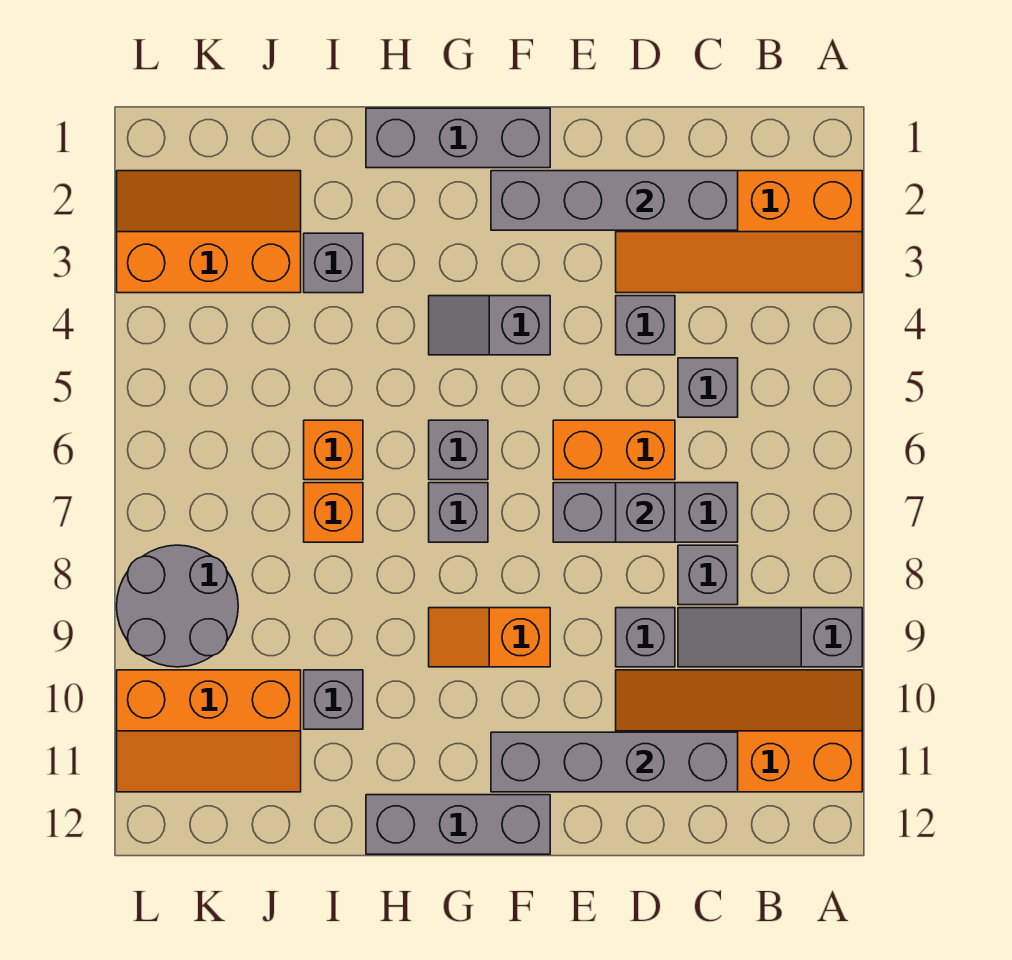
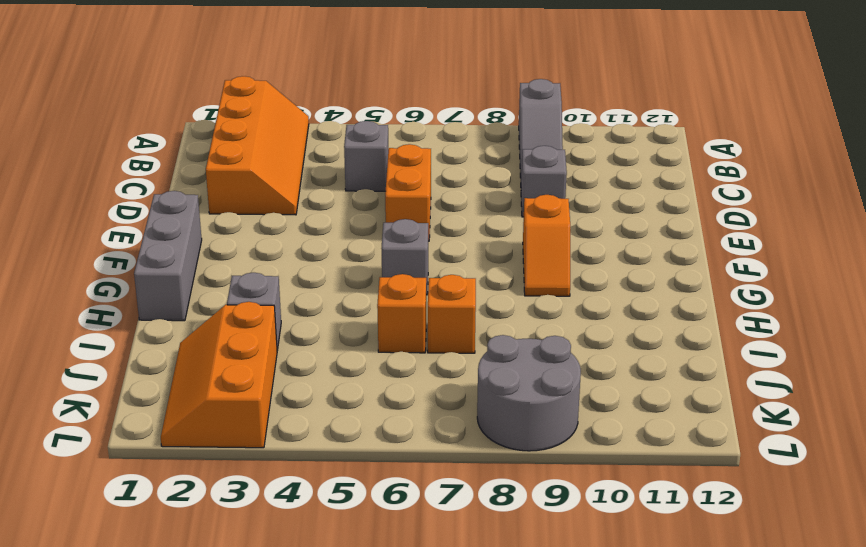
none -> orange slope A10:D11 level 1 top 11
none -> grey brick C7:E7 level 1
none -> grey brick C8 level 1

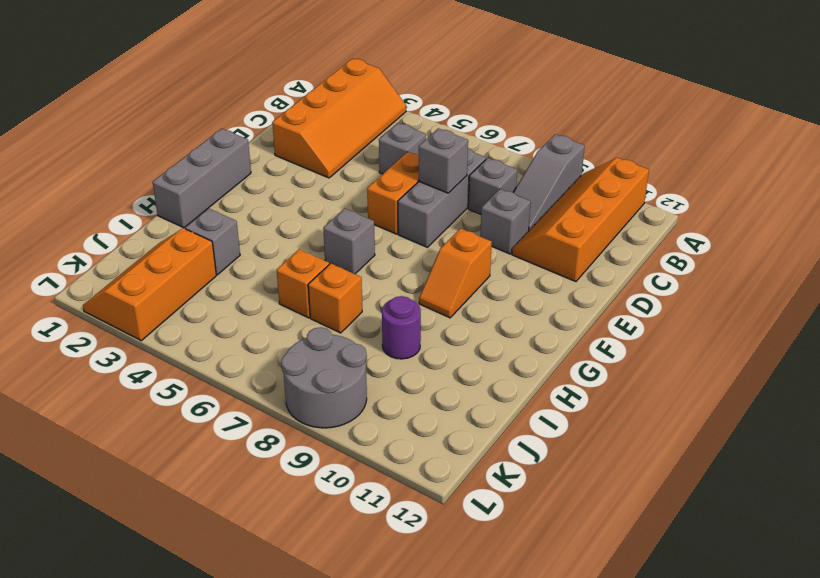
purple round brick I9 level 1 -> none
none -> grey brick D4 level 1
none -> grey slope F4:G4 level 1 top F
none -> grey brick F12:H12 level 1

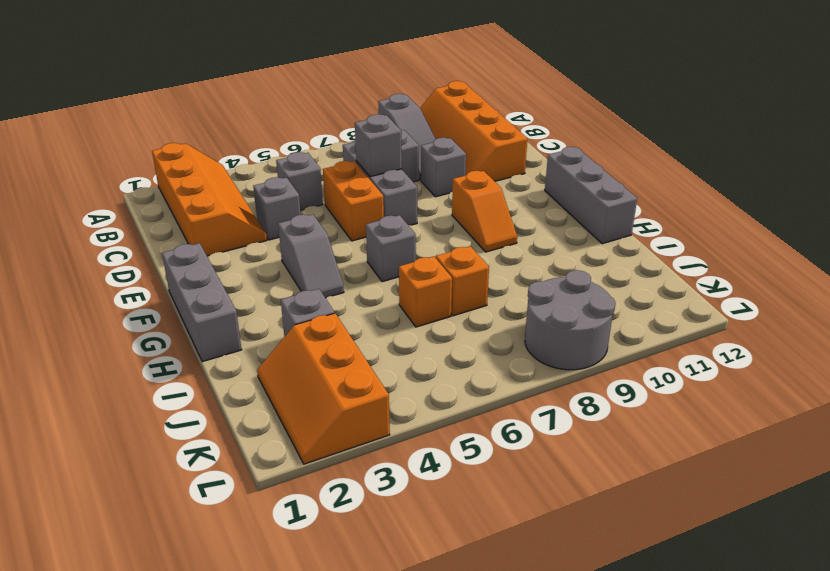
none -> grey brick G7 level 1
none -> grey brick I10 level 1
none -> orange slope J10:L11 level 1 top 10

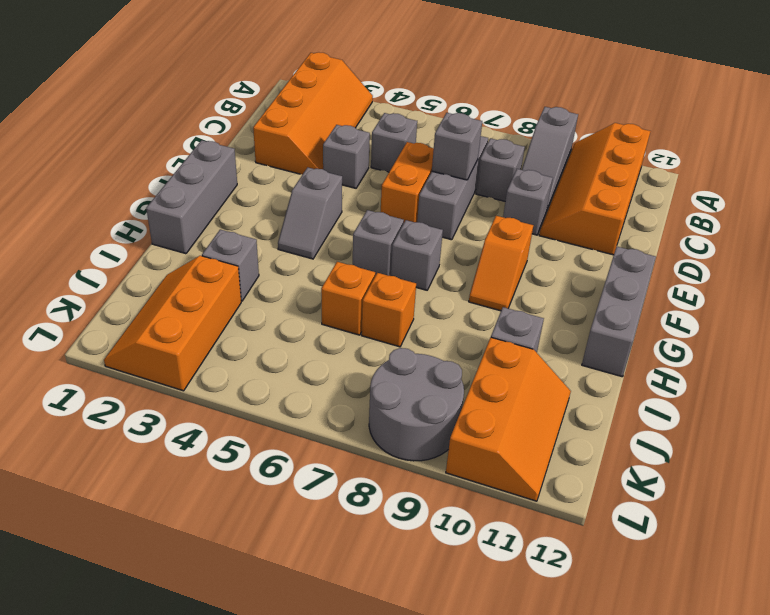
none -> grey brick C2:F2 level 2
none -> grey brick C11:F11 level 2

